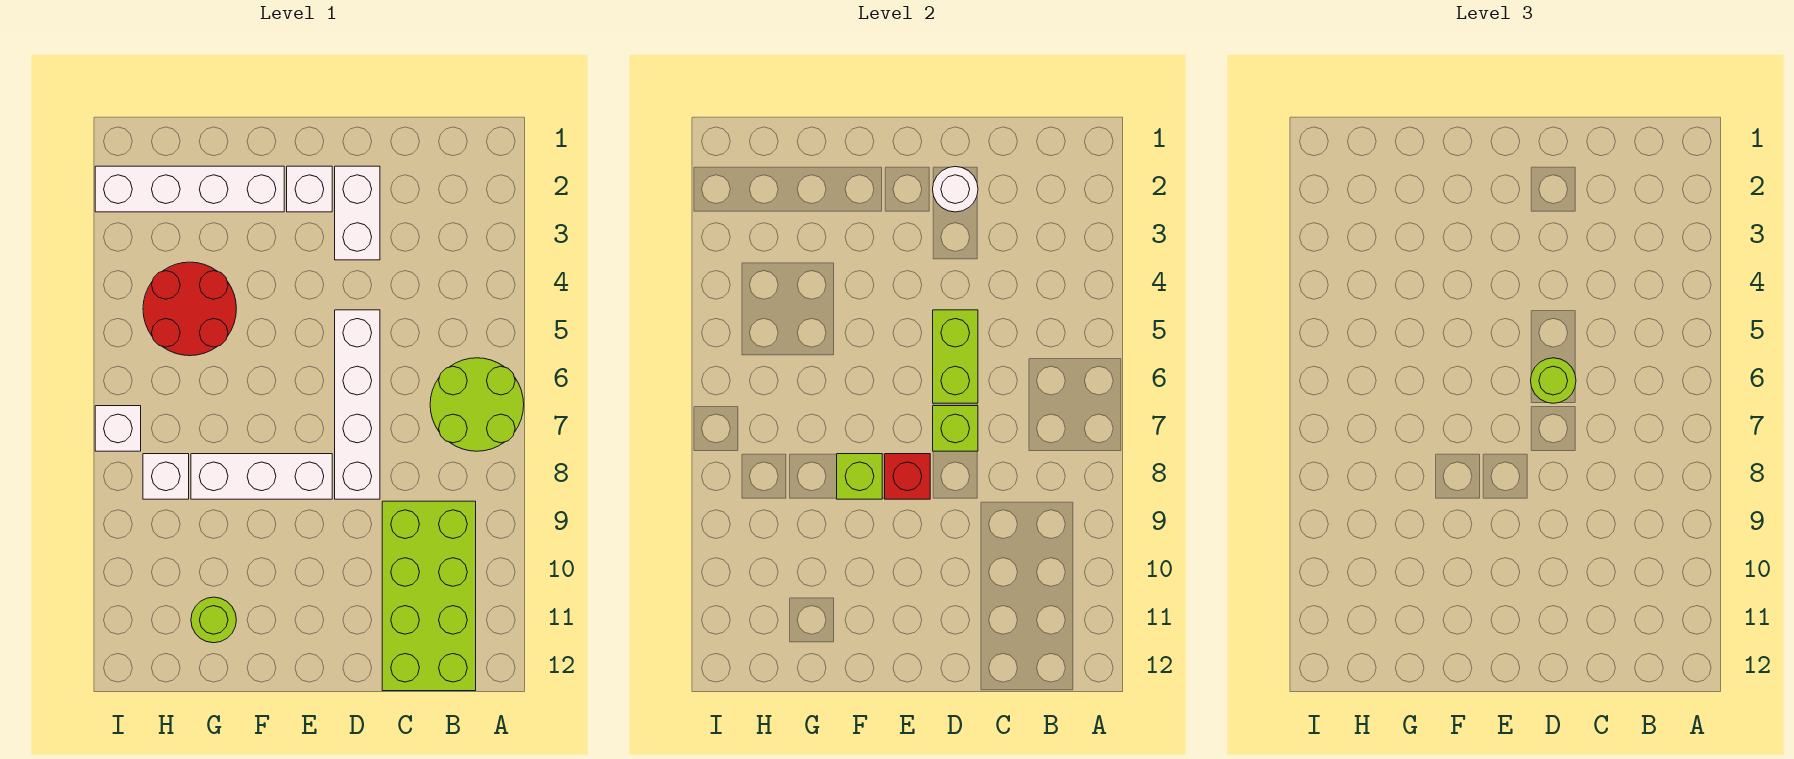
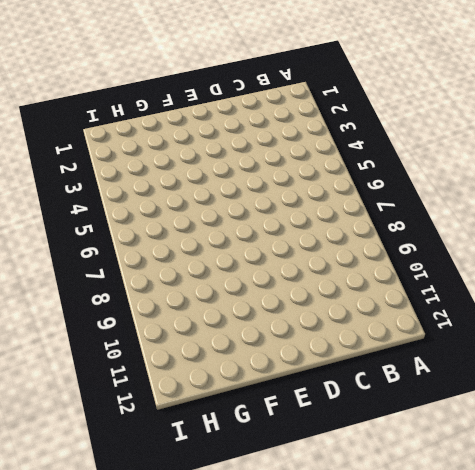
none -> lime round brick A6:B7 level 1
none -> lime brick B9:C12 level 1
none -> white brick D2:D3 level 1

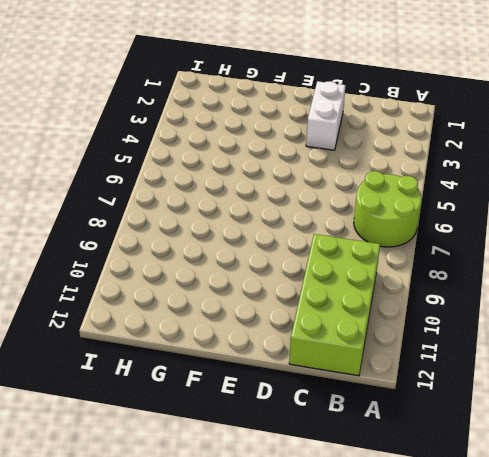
none -> white brick D5:D8 level 1
none -> white brick E2 level 1
none -> white brick E8:G8 level 1

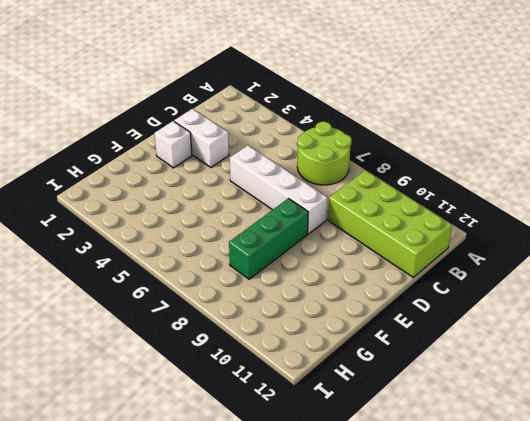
green brick E8:G8 level 1 -> white brick E8:G8 level 1
none -> white brick F2:I2 level 1
none -> red round brick G4:H5 level 1
none -> lime round brick G11 level 1

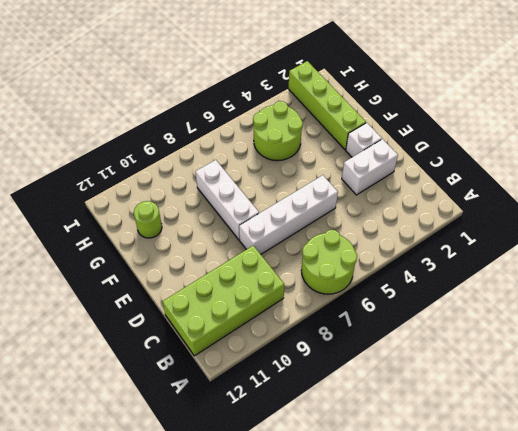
lime brick F2:I2 level 1 -> white brick F2:I2 level 1
lime round brick G4:H5 level 1 -> red round brick G4:H5 level 1
none -> white brick H8 level 1
none -> white brick I7 level 1
none -> white round brick D2 level 2

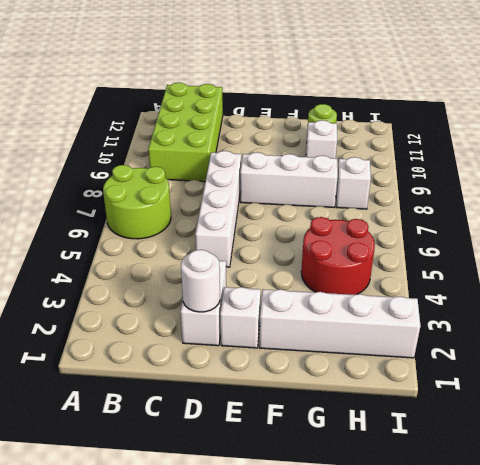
white brick G10 level 1 -> white brick I7 level 1
none -> lime brick D5:D6 level 2
none -> lime brick D7 level 2
none -> red brick E8 level 2

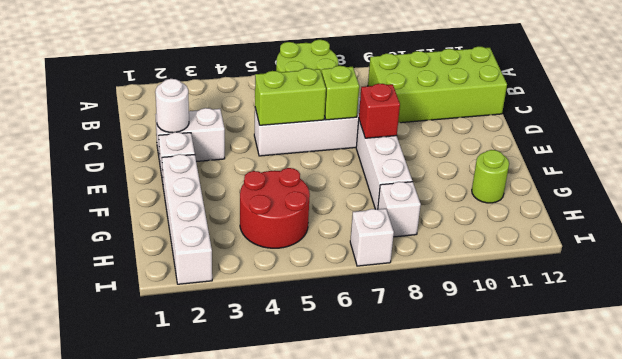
none -> lime brick F8 level 2
none -> lime round brick D6 level 3

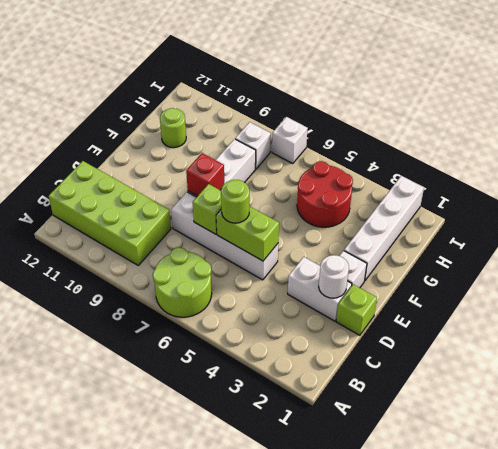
lime brick D1 level 1 -> lime brick F8 level 2

